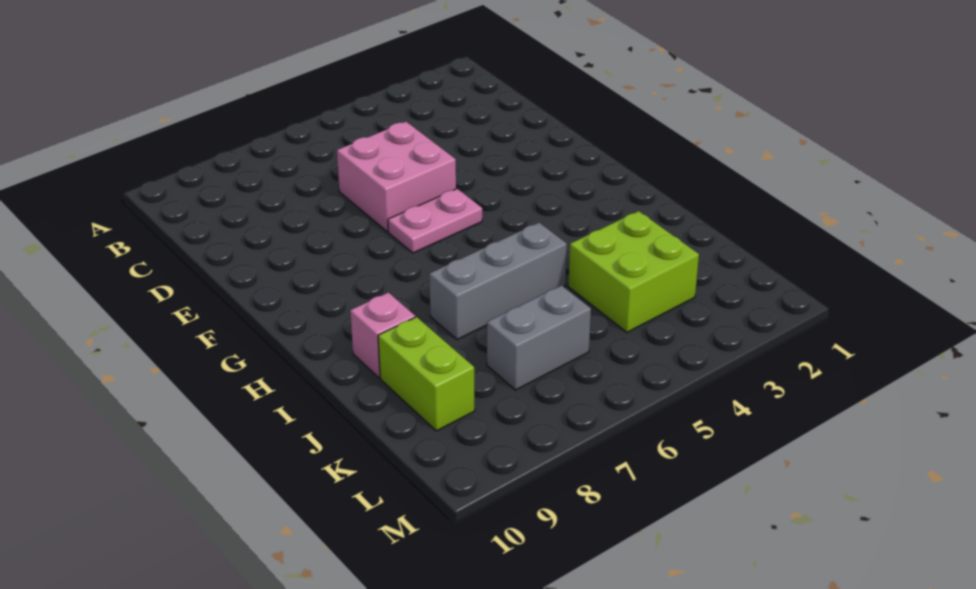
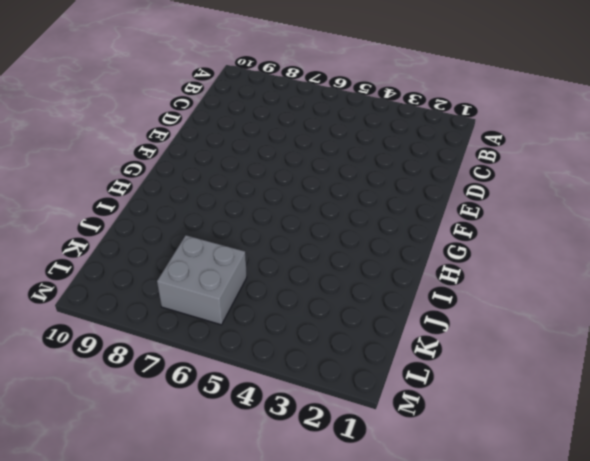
grey brick K6:L7 level 1 -> grey brick K6:K7 level 1
none -> pink brick D5:E6 level 1
none -> pink plate F5:F6 level 1

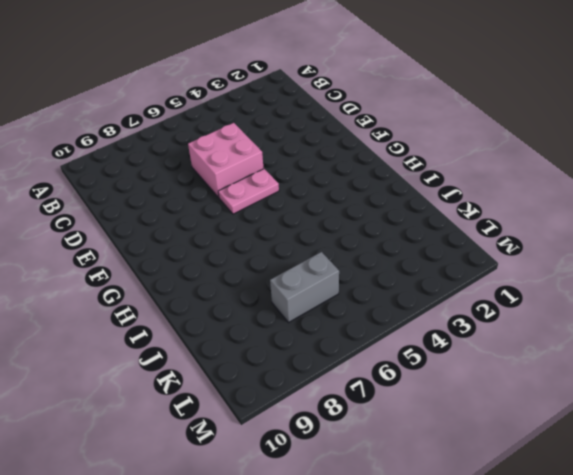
none -> grey brick I5:I7 level 1
none -> pink brick I9 level 1

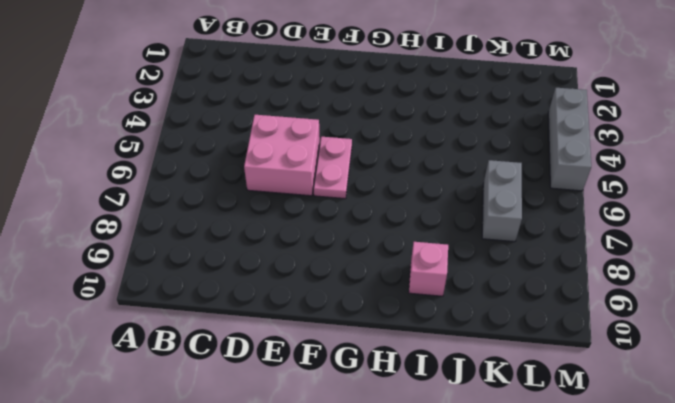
grey brick M3:M5 level 1 -> grey brick I5:I7 level 1
none -> lime brick J3:K4 level 1
none -> lime brick J9:K9 level 1

